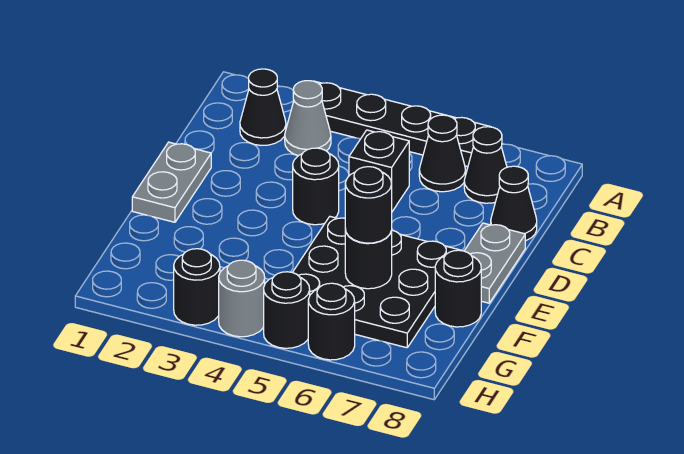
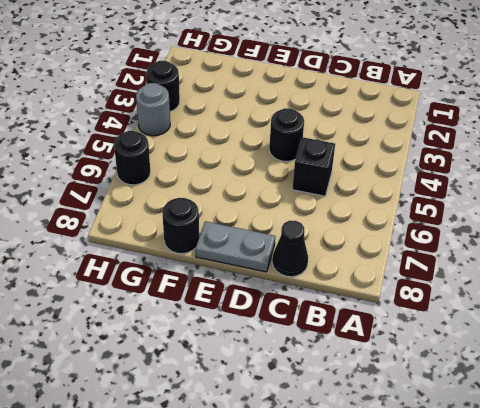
none -> black plate A3:A6 level 1
none -> black cone B2 level 1
none -> grey cone B3 level 1

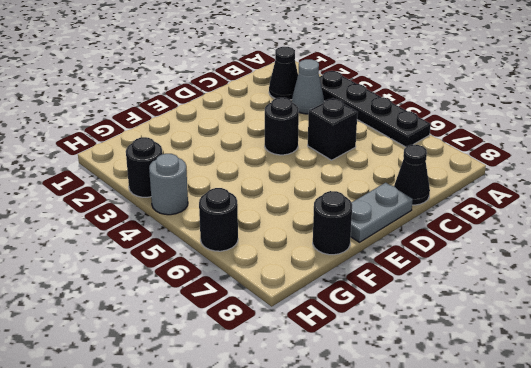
none -> black cone B6 level 1
none -> black cone B7 level 1
none -> grey plate D1:E1 level 1

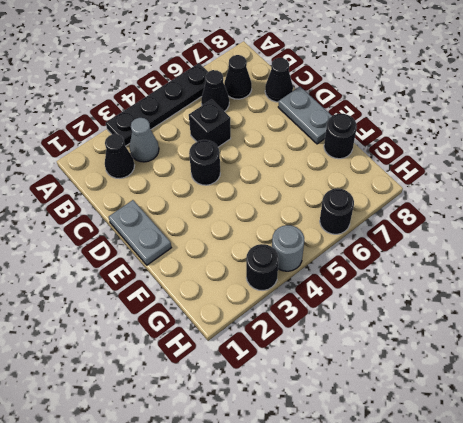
none -> black plate E5:G7 level 1
none -> black round brick H5 level 1
none -> black round brick F6 level 2

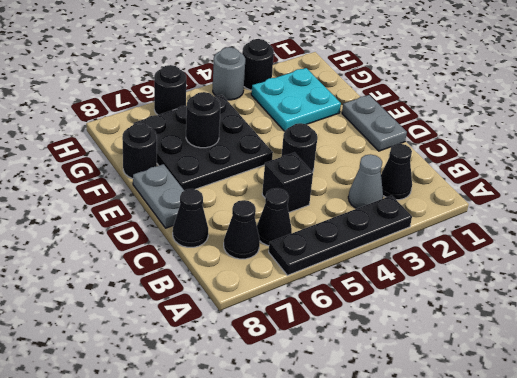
cyan plate F2:G3 level 1 -> none
none -> black round brick H5 level 1
none -> black round brick F6 level 3

